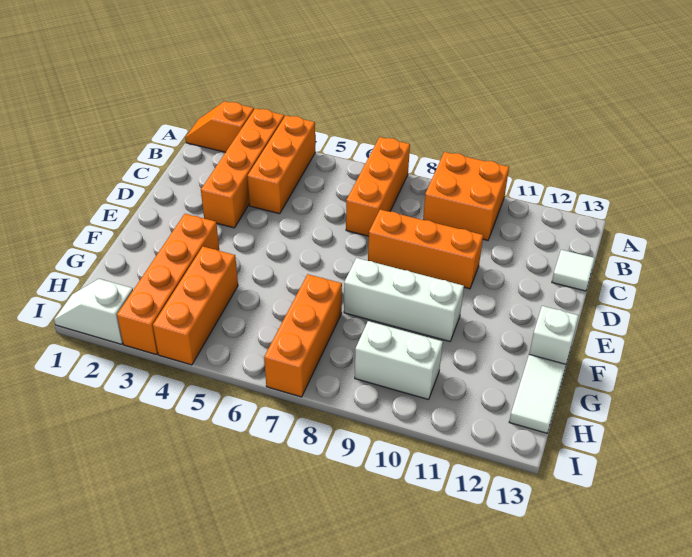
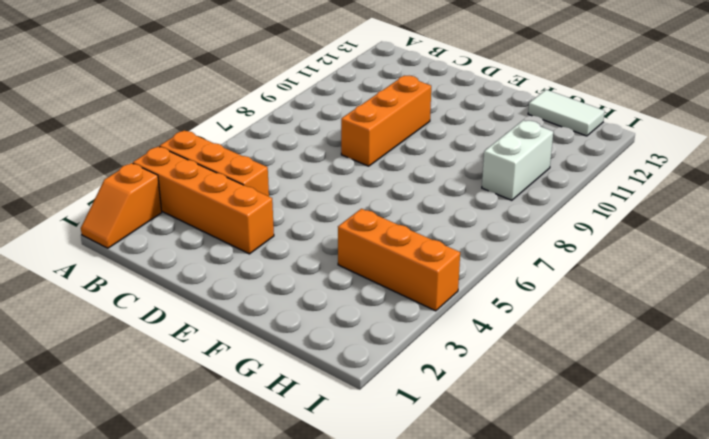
none -> orange brick A7:C7 level 1
none -> orange brick A9:B10 level 1
none -> white tile C13 level 1

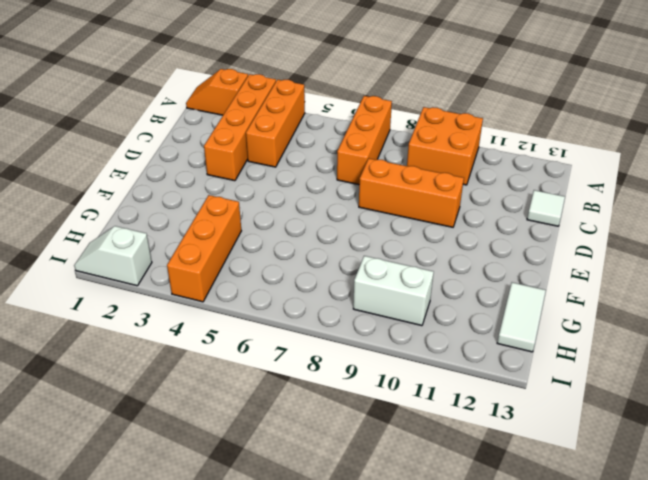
none -> orange brick F3:I3 level 1
none -> white brick F8:F10 level 1
none -> white brick F13 level 1

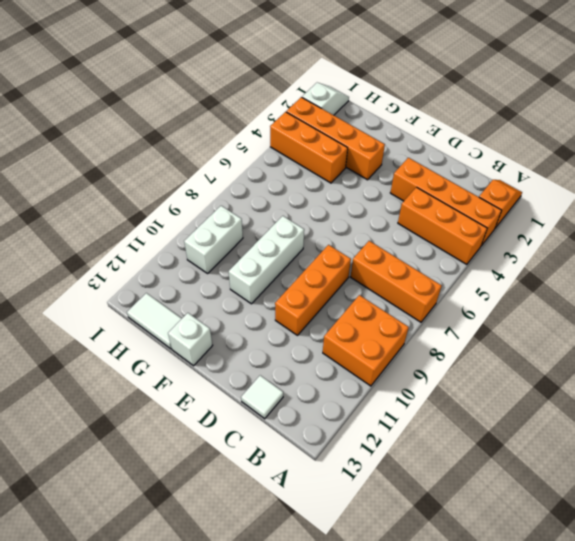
none -> orange brick G7:I7 level 1

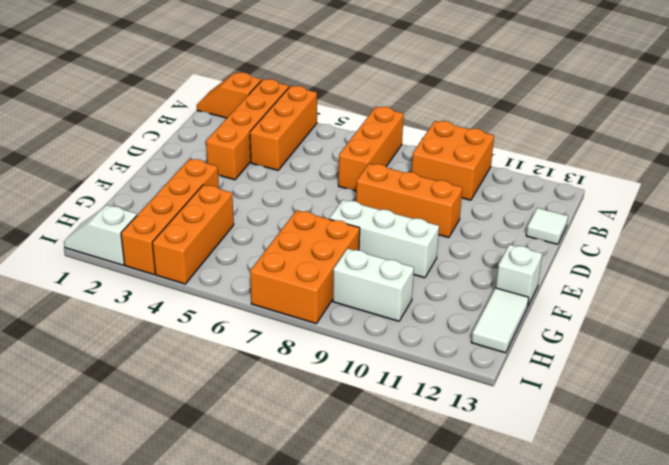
orange brick G7:I8 level 1 -> orange brick G7:I7 level 1

